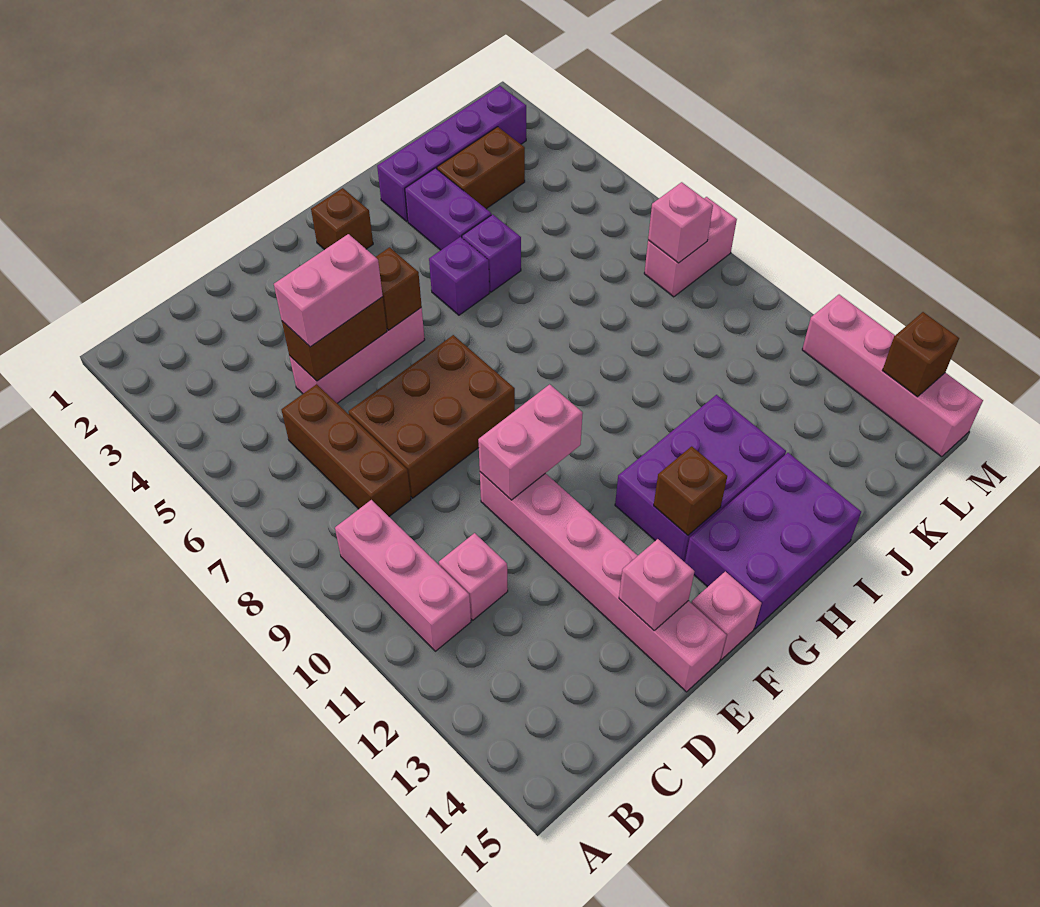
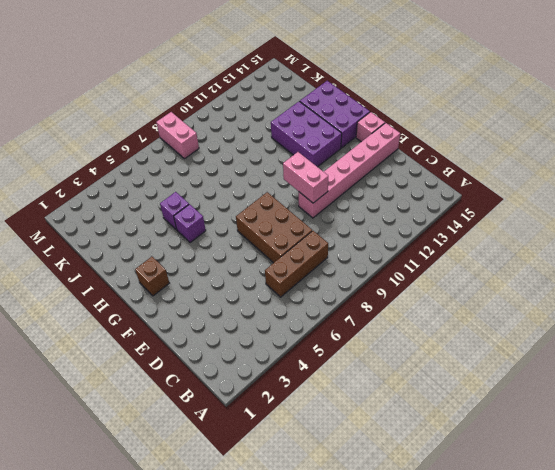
none -> pink brick B9:B11 level 1
none -> pink brick C11 level 1
none -> pink brick D5:F5 level 1

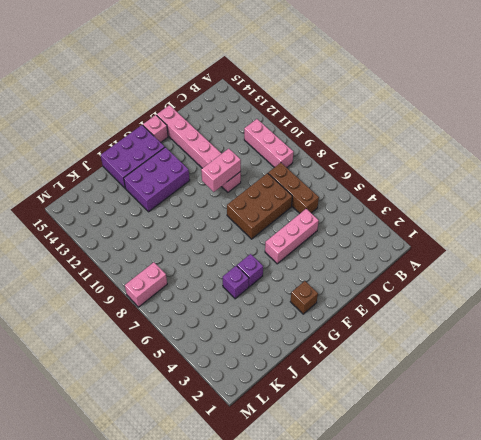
none -> pink brick C11 level 1
none -> purple brick I2:L2 level 1
none -> purple brick I3:I4 level 1

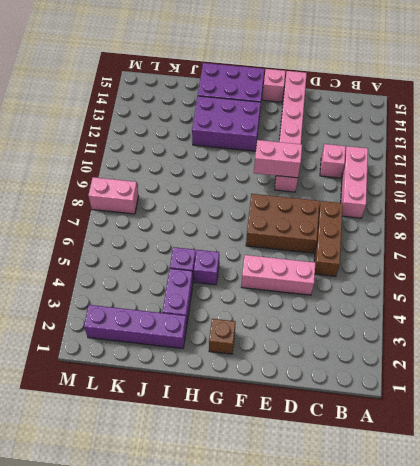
none -> brown brick J3:K3 level 1
none -> pink brick M12:M15 level 1
none -> brown brick D5:E5 level 2

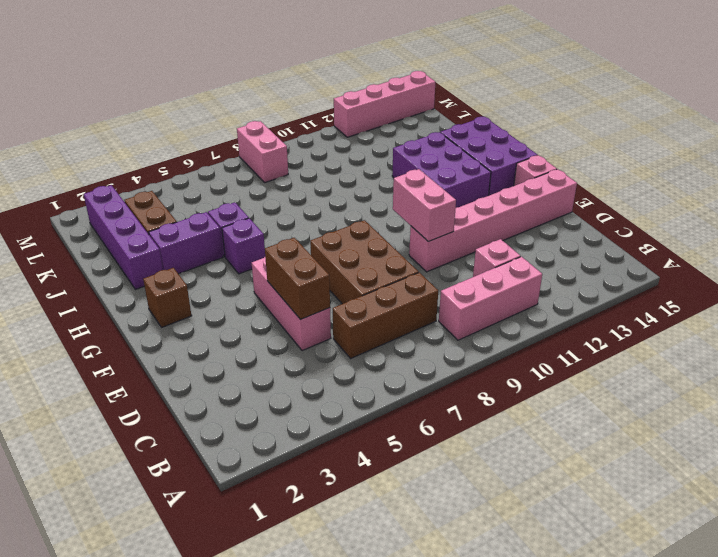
none -> pink brick E14 level 2
none -> brown brick F5 level 2
none -> brown brick G13 level 2

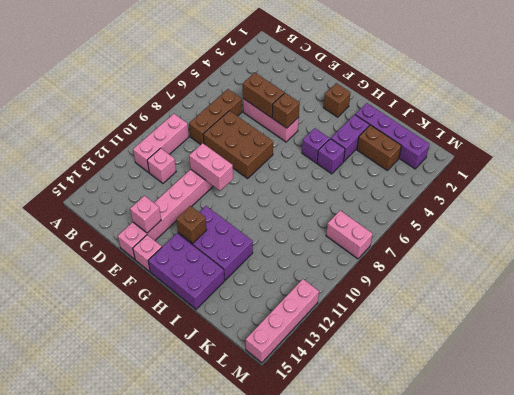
none -> pink brick L8 level 2
none -> brown brick M14 level 2
none -> pink brick D5:E5 level 3

